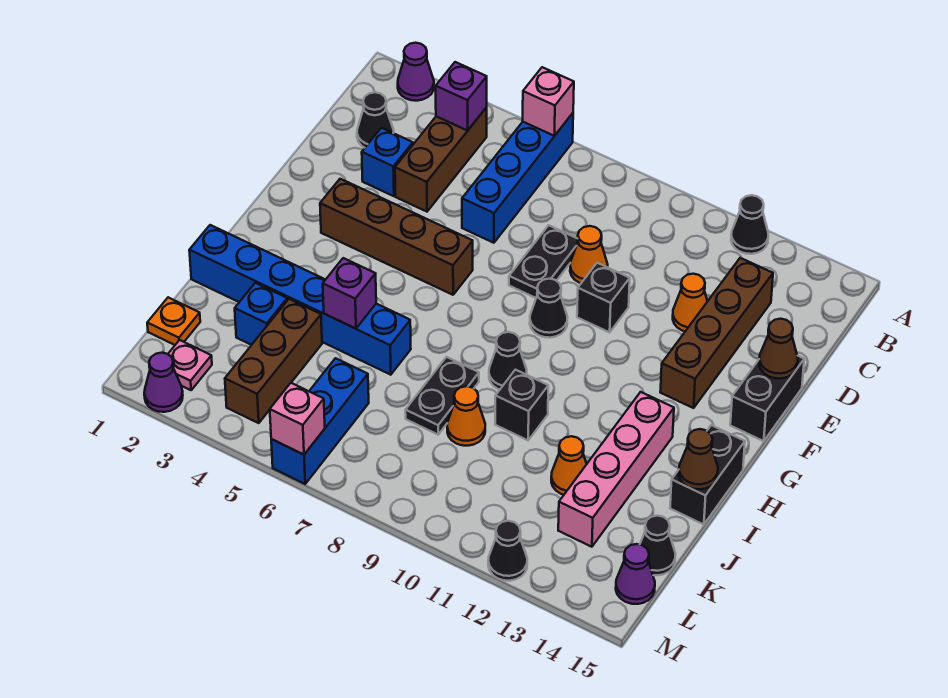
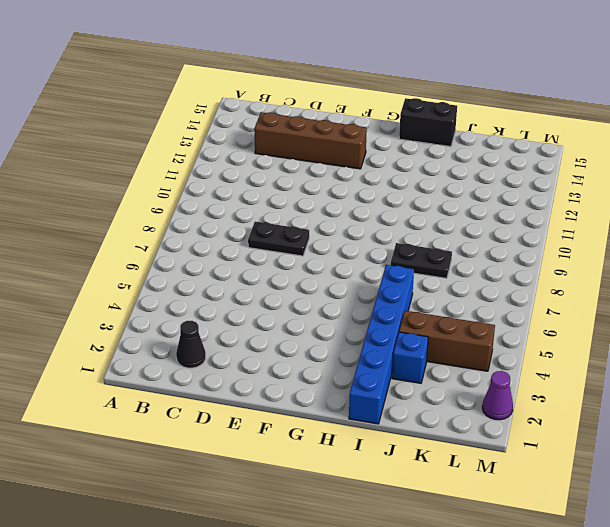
none -> purple cone A2 level 1
none -> blue brick A6:D6 level 1
none -> black cone A12 level 1
none -> brown brick B4:D4 level 1

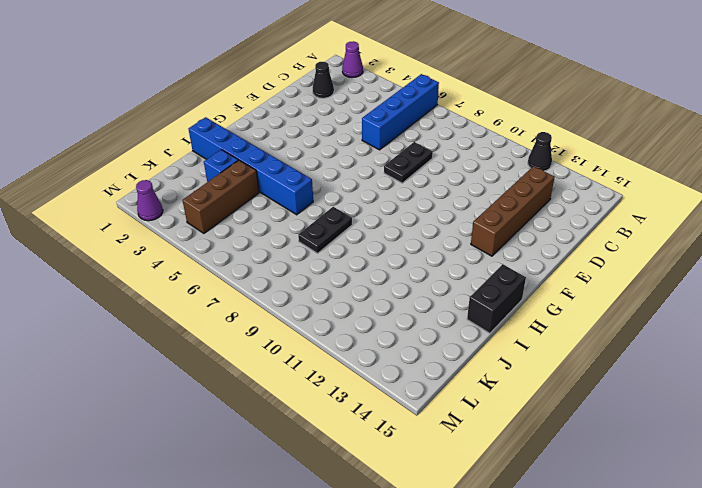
none -> brown brick B4:D4 level 1
none -> blue brick D3 level 1
none -> orange cone D9 level 1
none -> orange cone D12 level 1

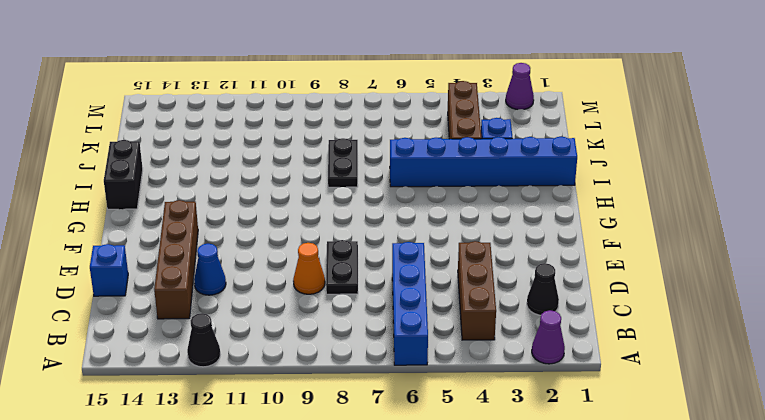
blue cone D12 level 1 -> orange cone D12 level 1
blue brick D15 level 1 -> blue brick D3 level 1
none -> black brick E10 level 1
none -> black brick E15:F15 level 1
none -> brown brick F3:F6 level 1
none -> black cone F9 level 1

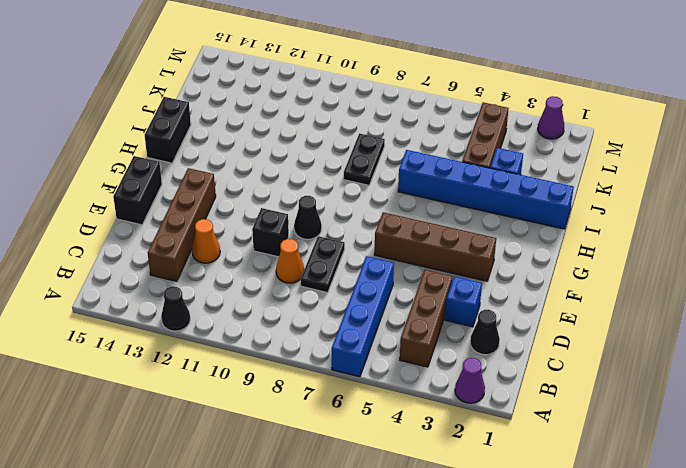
none -> black cone H9 level 1
none -> pink brick H13:K13 level 1
none -> black brick I10 level 1
none -> orange cone J9 level 1

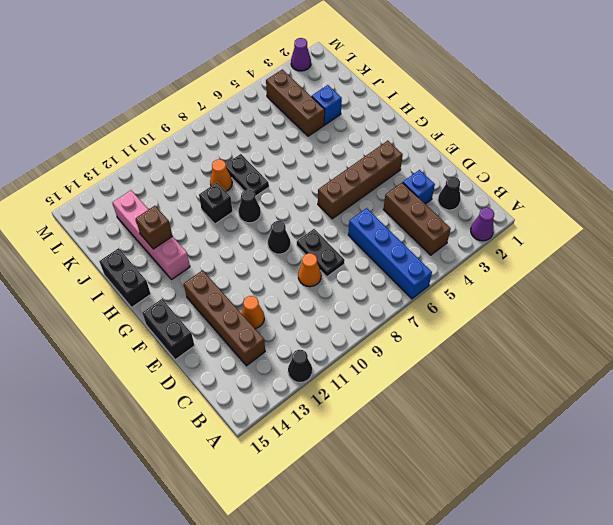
brown brick I13 level 2 -> none
none -> black brick E10 level 1
none -> blue brick I1:I6 level 1
none -> orange cone J12 level 1
none -> orange plate K1 level 1

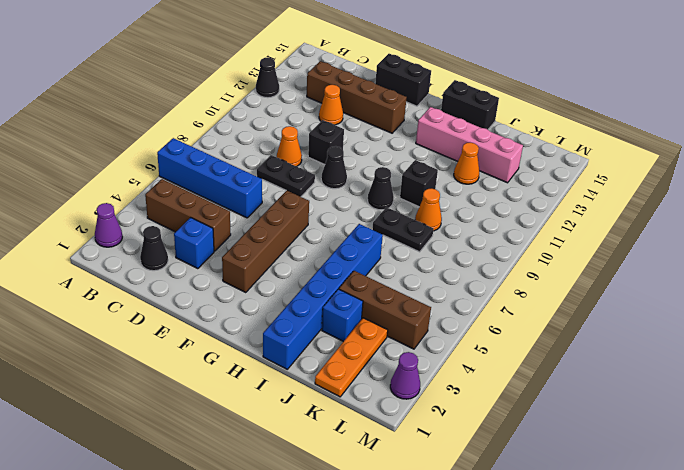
orange plate K1:K3 level 1 -> orange plate K1 level 1
none -> blue brick K6:M6 level 1
none -> black cone K15 level 1
none -> pink plate L2 level 1
none -> purple cone L15 level 1

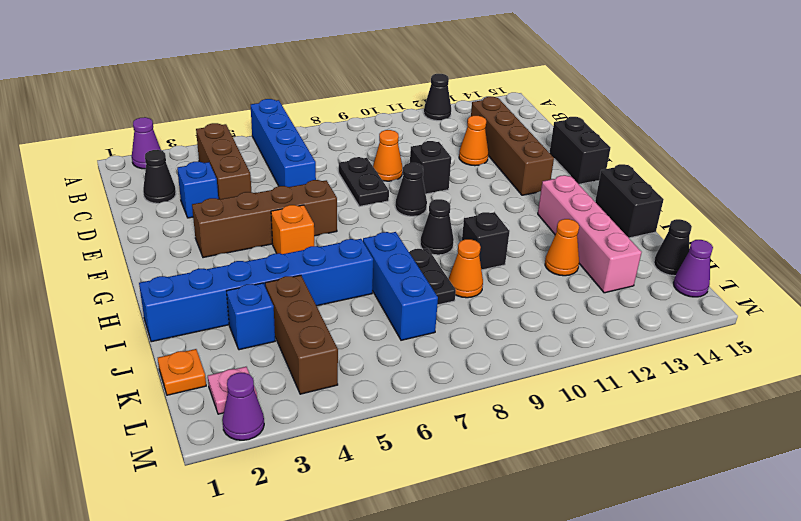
orange brick G5 level 1 -> none
blue brick I7:K7 level 1 -> blue brick K6:M6 level 1
none -> black cone M12 level 1
none -> pink brick A6 level 2
none -> purple brick B4 level 2
none -> brown cone E15 level 2

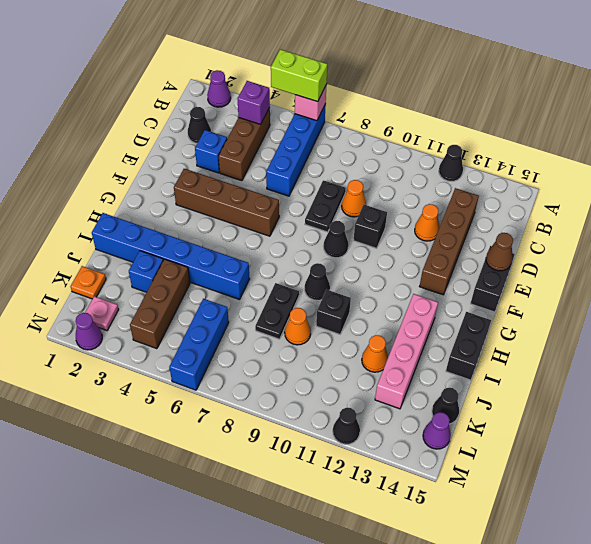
lime brick A5:A6 level 3 -> none
none -> purple brick I5 level 2
none -> brown cone I15 level 2
none -> pink brick M6 level 2

